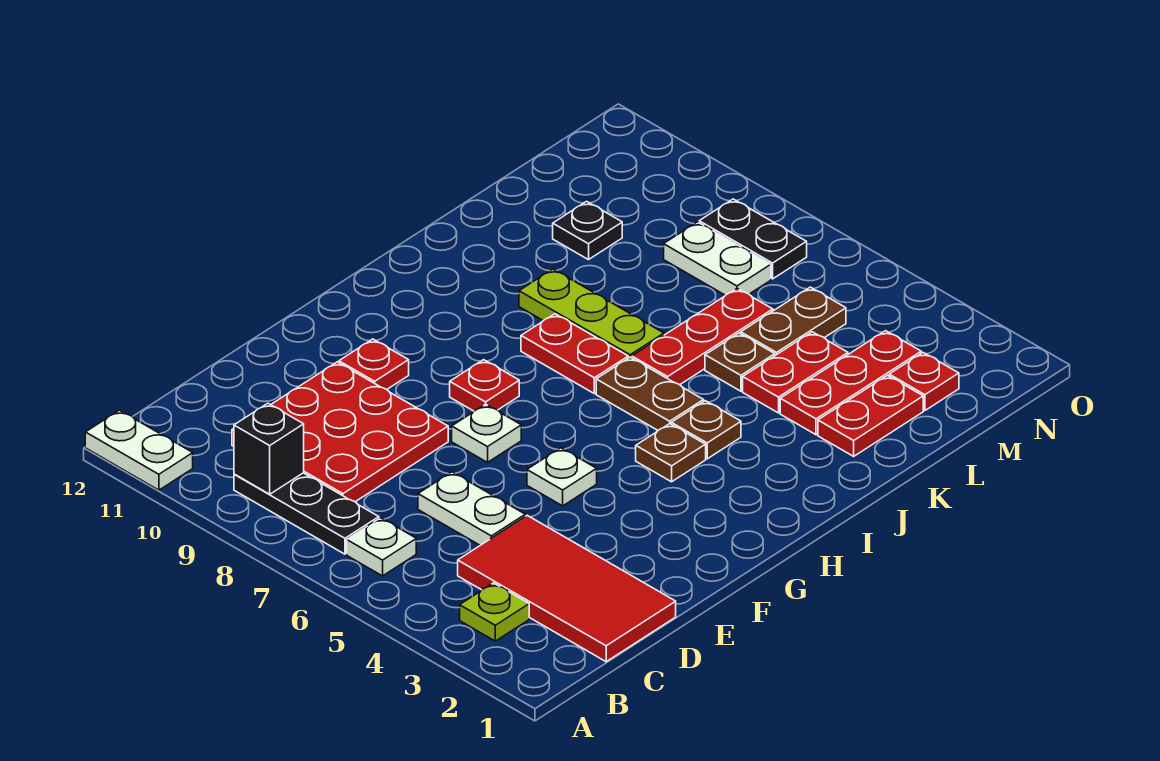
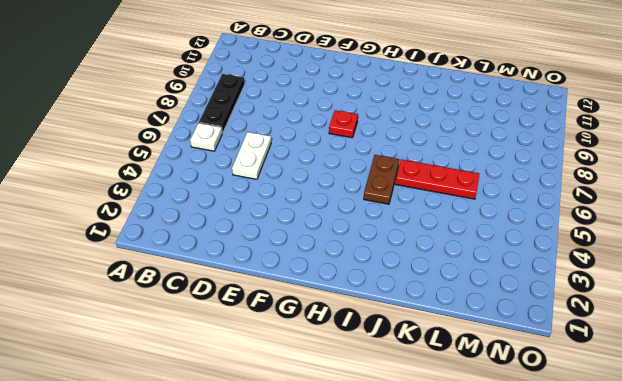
none -> white plate A11:A12 level 1
none -> lime plate B3 level 1
none -> red tile C1:D4 level 1

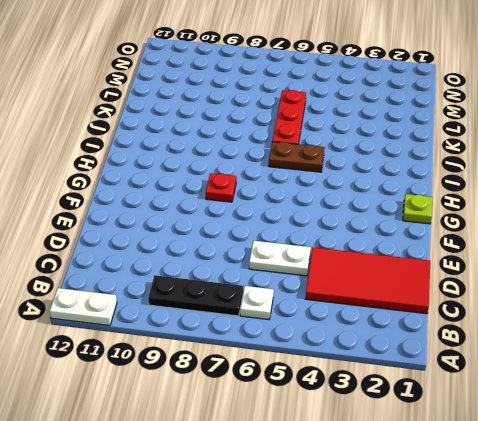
lime plate G1 level 1 -> lime plate B3 level 1
none -> red plate C8:E10 level 1
none -> white plate F5 level 1
none -> white plate F7 level 1

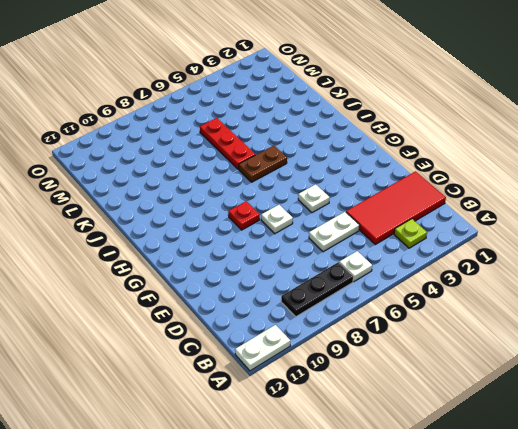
none -> red plate C8:E10 level 1
none -> red plate F10 level 1
none -> brown plate H4 level 1

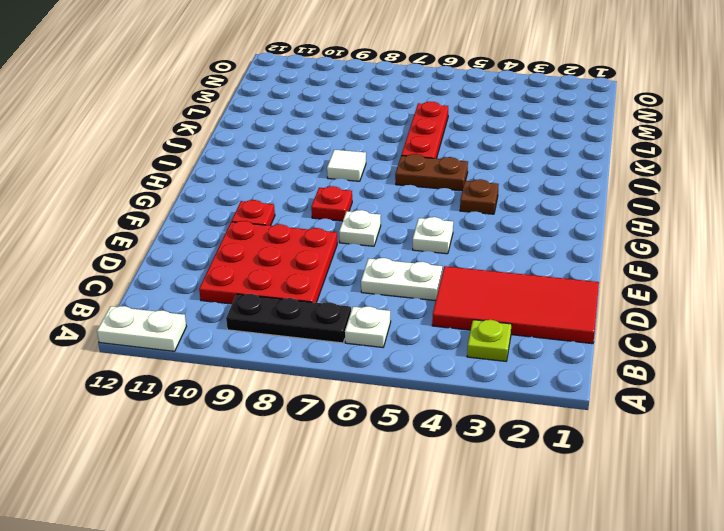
white tile I8 level 1 -> red plate I7:I8 level 1
none -> brown plate I4 level 1
none -> lime plate J7:J9 level 1
none -> red plate K2:L2 level 1

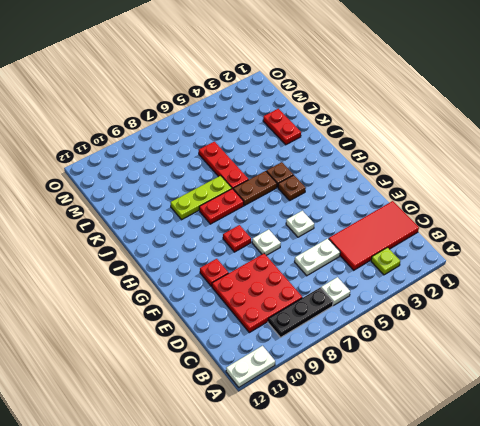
none -> red plate K3:M3 level 1
none -> red plate K4:L4 level 1
none -> brown plate K5 level 1

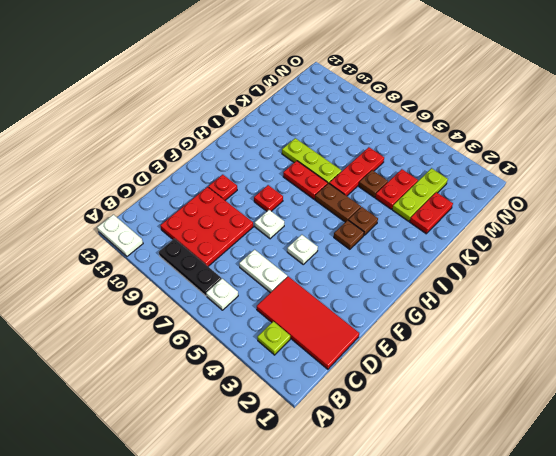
lime plate K3:M3 level 1 -> red plate K3:M3 level 1
none -> brown plate L5:M5 level 1
none -> black plate L10 level 1
none -> red plate M2 level 1

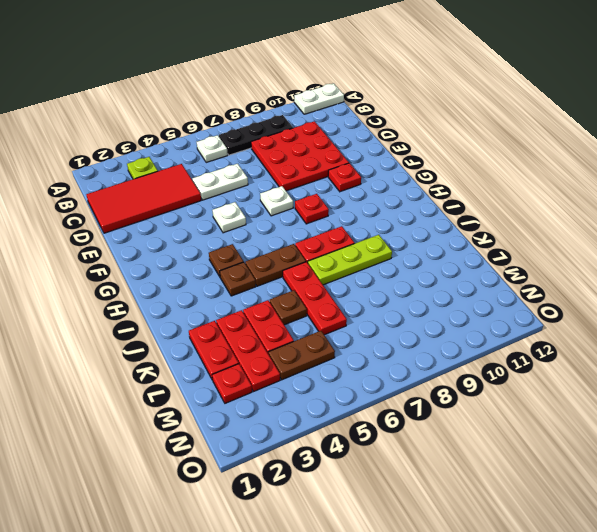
brown plate M4:M5 level 1 -> brown plate L5:M5 level 1
none -> black plate L10 level 1
none -> white plate M7:M8 level 1
none -> black plate N7:N8 level 1

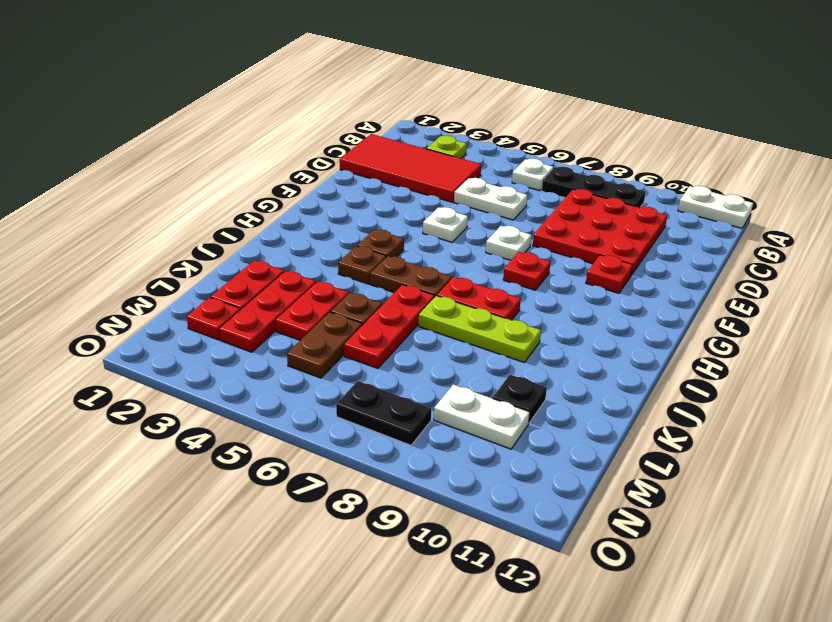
white plate M9:M10 level 1 -> white plate M7:M8 level 1
none -> black brick B9 level 2

